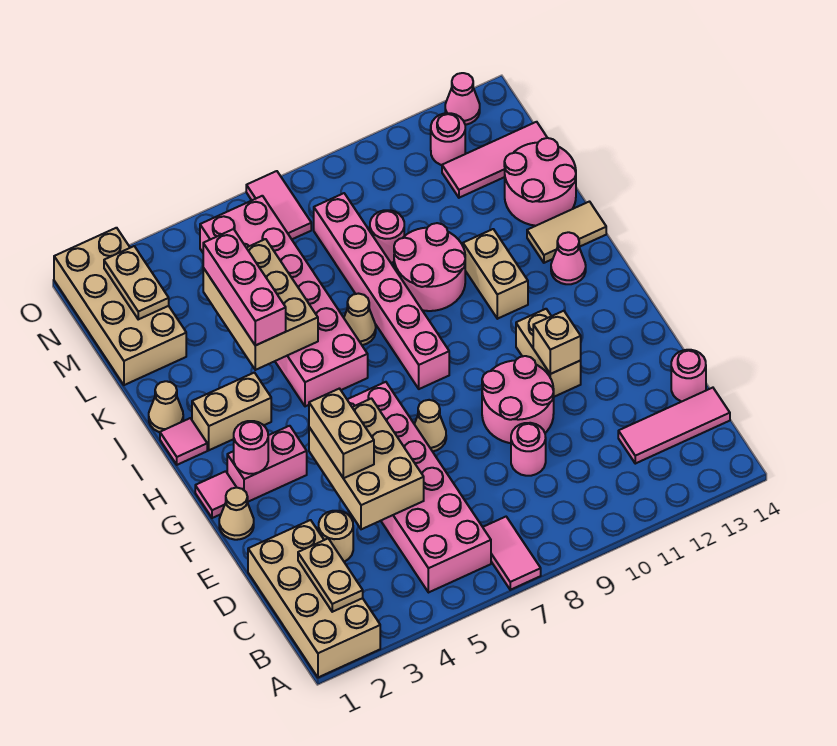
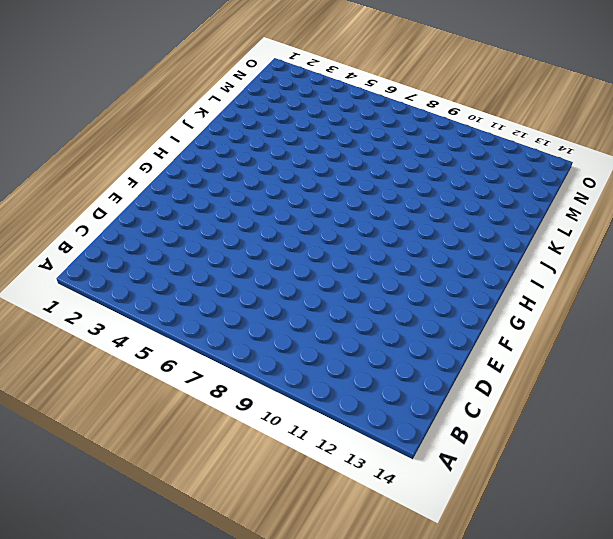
none -> tan brick A1:D2 level 1
none -> pink tile A7:B7 level 1
none -> pink brick B5:G6 level 1
none -> pink tile C12:C14 level 1

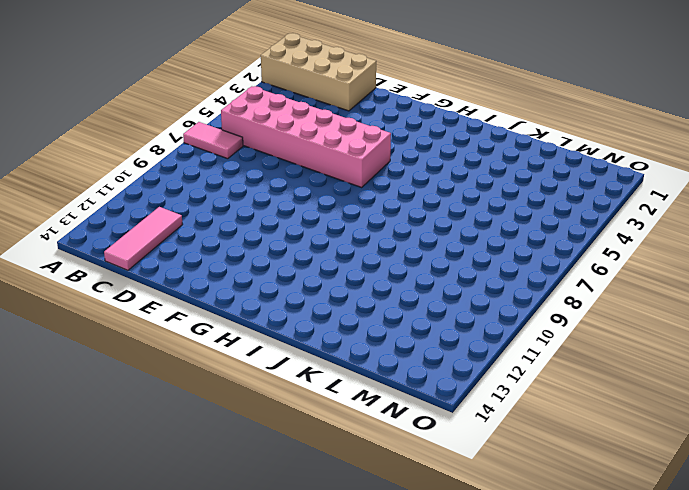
none -> tan round brick D3 level 1
none -> pink round brick D9 level 1
none -> pink round brick D14 level 1
none -> pink round brick E9:F10 level 1

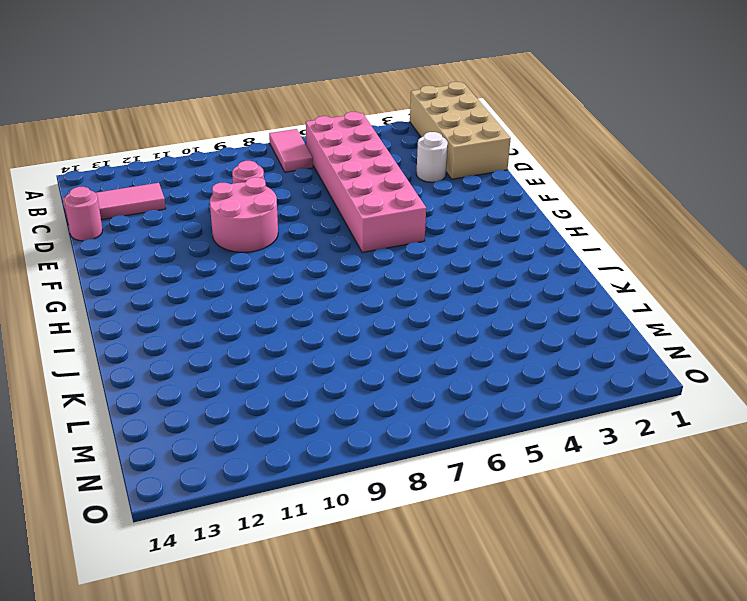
white round brick D3 level 1 -> tan round brick D3 level 1
none -> tan cone F1 level 1
none -> tan cone F7 level 1
none -> tan brick F11:G11 level 1
none -> pink tile G1 level 1

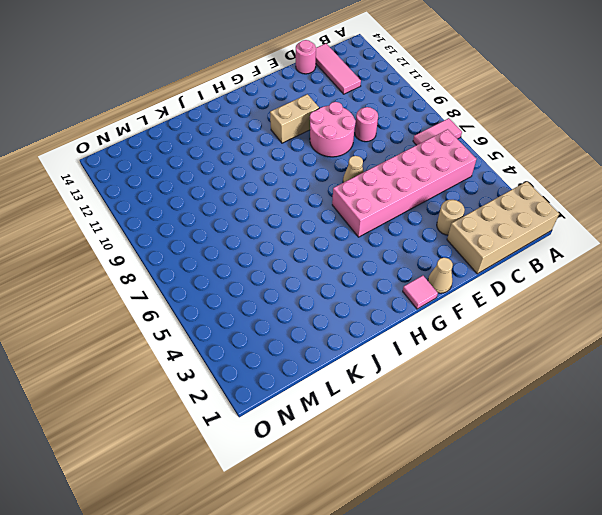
none -> pink brick G2:G3 level 1
none -> pink brick H8:M8 level 1
none -> pink tile I1 level 1
none -> tan brick I2:I3 level 1

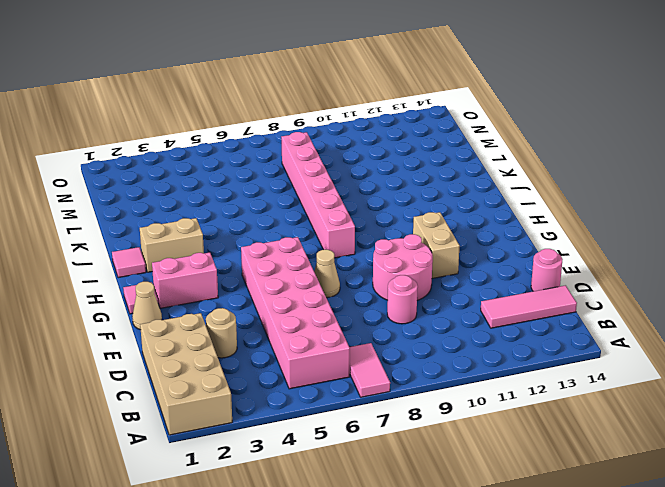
none -> pink brick I5:N6 level 1
none -> tan brick I11:J11 level 1
none -> pink cone I13 level 1
none -> tan cone J1 level 1

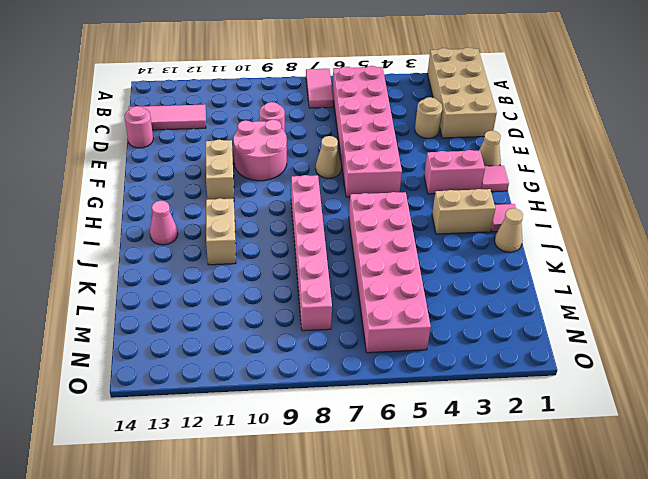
none -> tan cone J7 level 1
none -> pink round brick J9:K10 level 1
none -> tan tile J13:J14 level 1
none -> pink round brick K13:L14 level 1

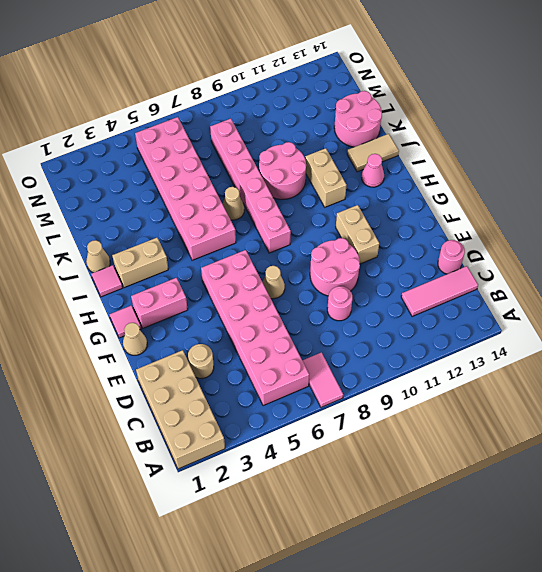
none -> tan brick L1:O2 level 1
none -> pink round brick L9 level 1
none -> pink tile M12:M14 level 1
none -> pink tile N7:O7 level 1

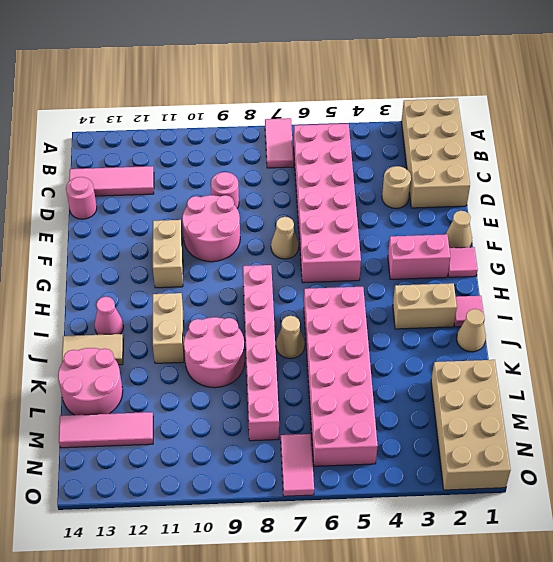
none -> pink round brick L9 level 1
none -> pink round brick N12 level 1
none -> pink cone O13 level 1
none -> tan plate B2:C2 level 2

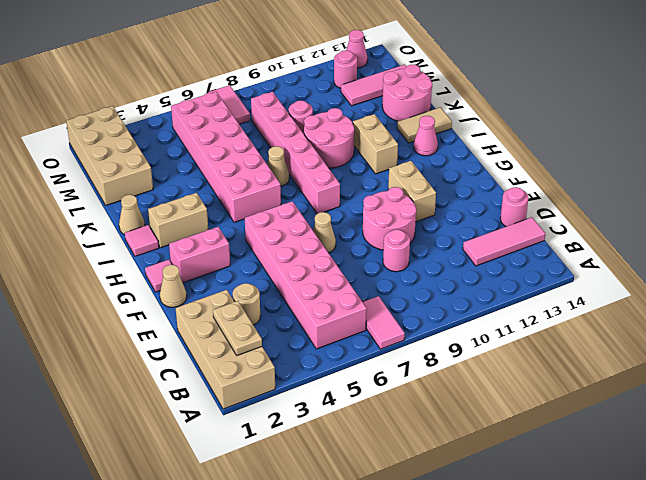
none -> tan brick D4:F5 level 2
none -> tan brick F11 level 2
none -> pink round brick G2 level 2
none -> tan brick J4:L5 level 2

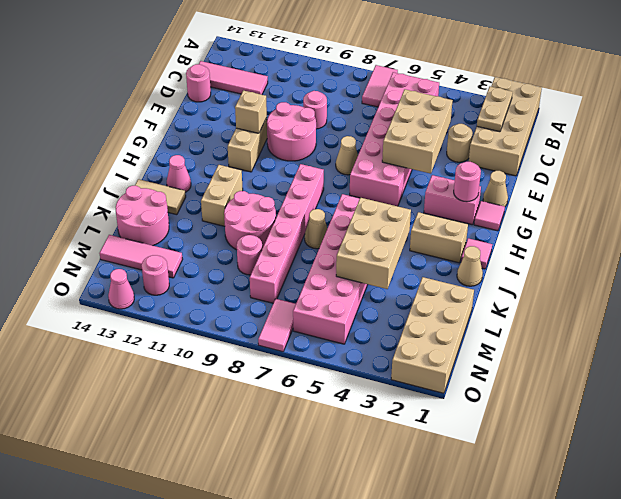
none -> tan plate M2:N2 level 2
none -> tan brick E4:F4 level 3
none -> pink brick J4:L4 level 3

